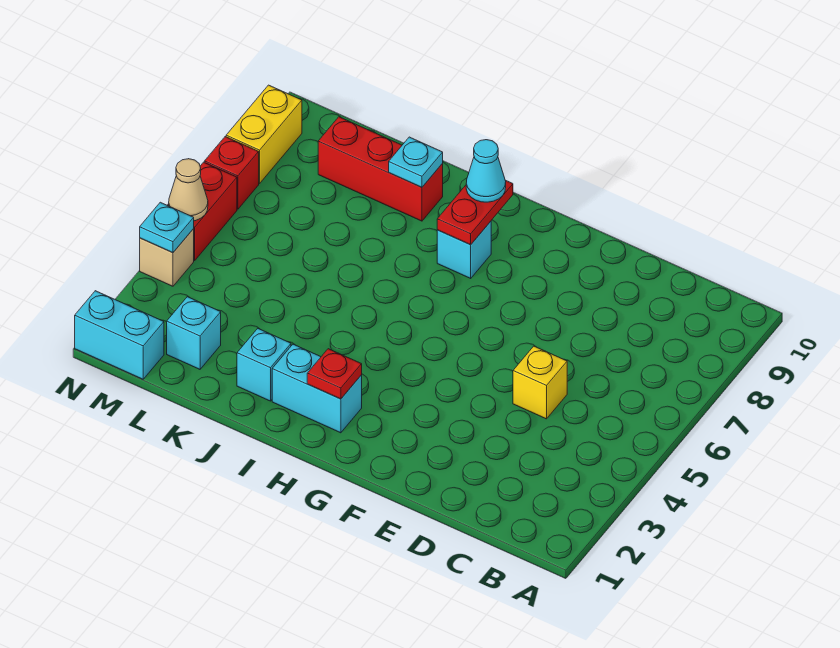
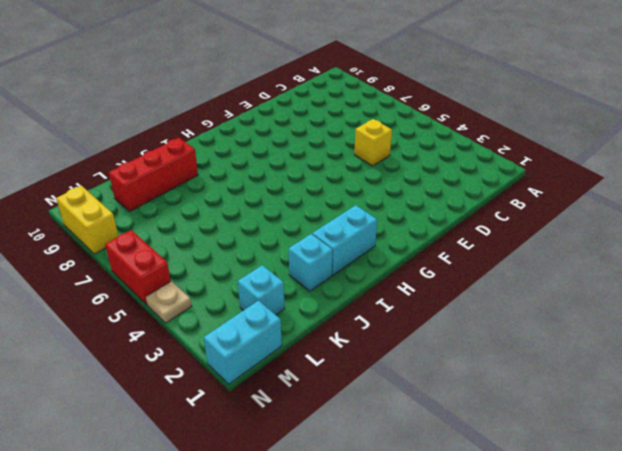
tan plate N4 level 1 -> tan brick N4 level 1
none -> cyan brick H8 level 1
none -> red brick N7 level 1
none -> red plate H2 level 2

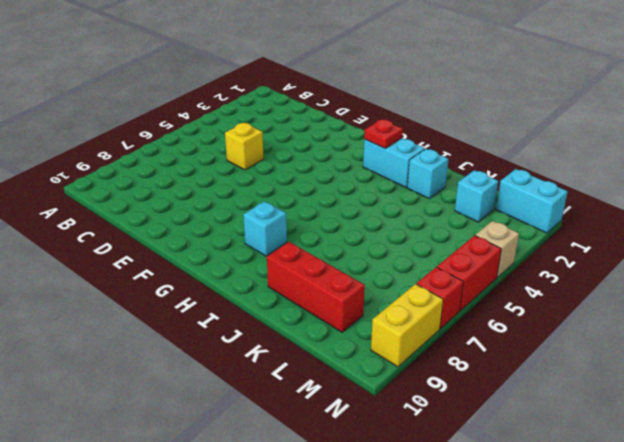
none -> red plate H8:H9 level 2
none -> cyan plate J9 level 2
none -> cyan plate N4 level 2

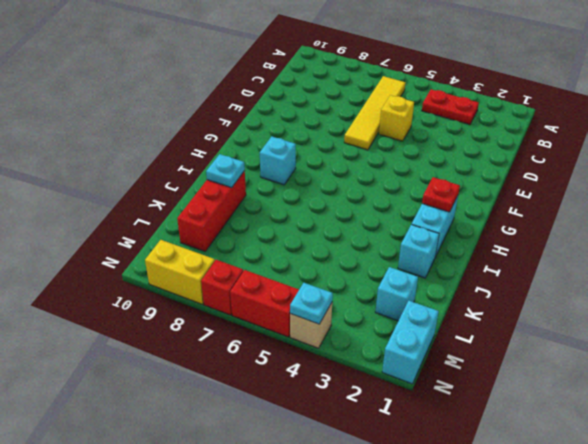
red plate B3:B4 level 1 -> red plate H8:H9 level 2
yellow tile B6:E6 level 1 -> none
none -> tan cone N5 level 2
none -> cyan cone H9 level 3

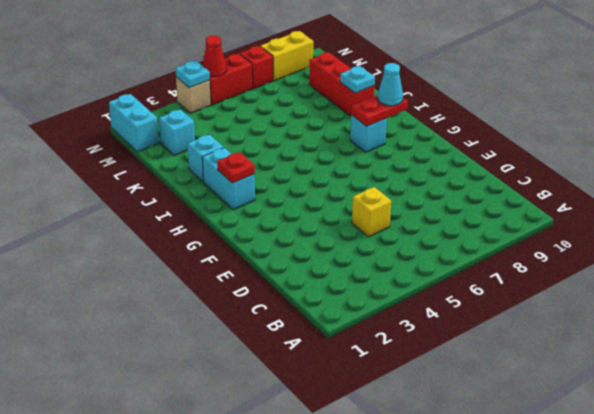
red cone N5 level 2 -> tan cone N5 level 2

